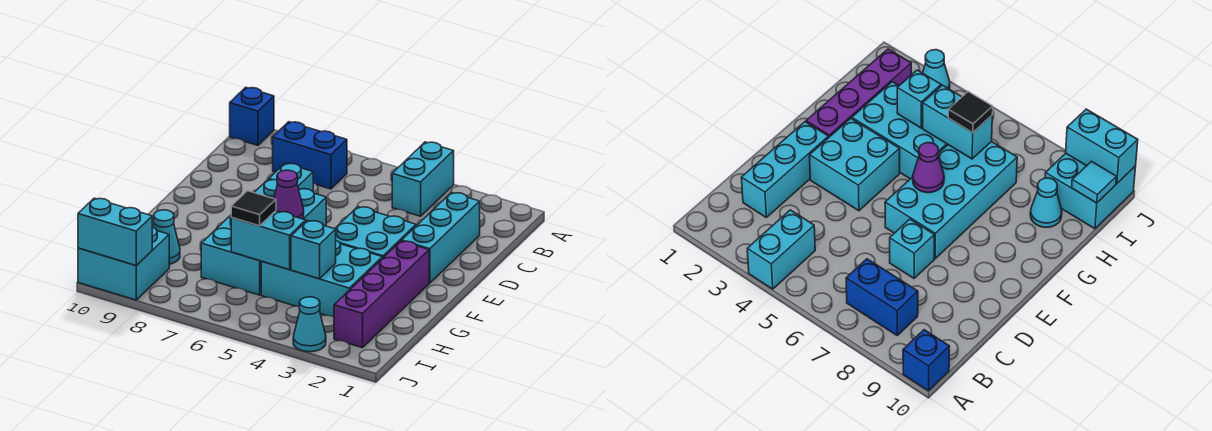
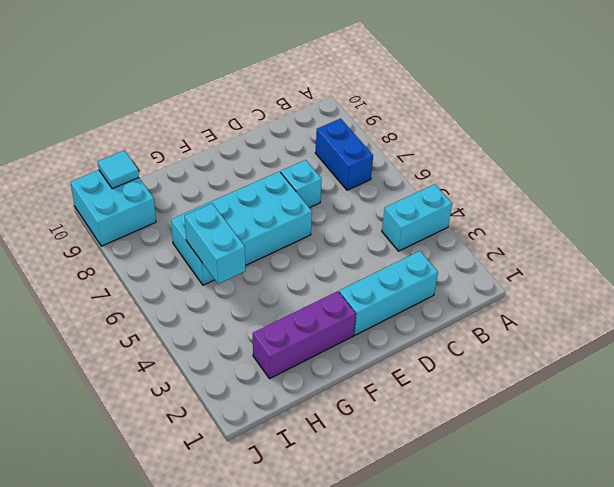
purple brick F2:H2 level 1 -> purple brick F2:I2 level 1
none -> blue brick A10 level 1
none -> cyan brick E3:F4 level 1
none -> cyan brick G3:H5 level 1

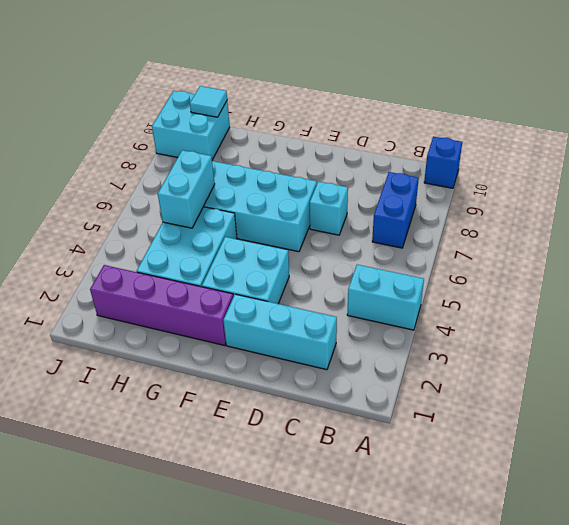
none -> cyan cone H9 level 1
none -> cyan cone J3 level 1
none -> purple cone F6 level 2

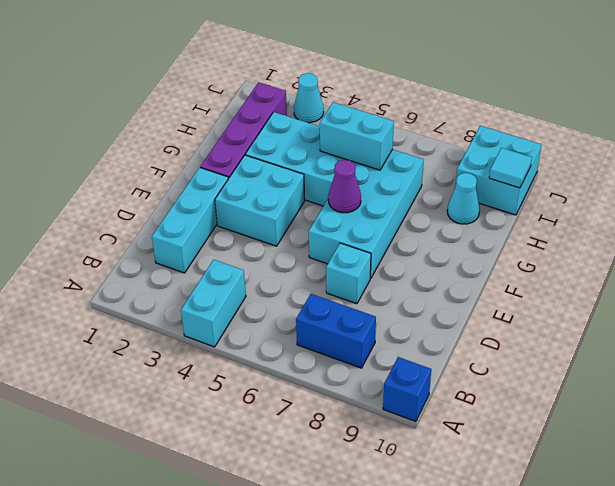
none -> cyan brick H4 level 2
none -> cyan brick J9:J10 level 2
none -> black tile H6 level 3

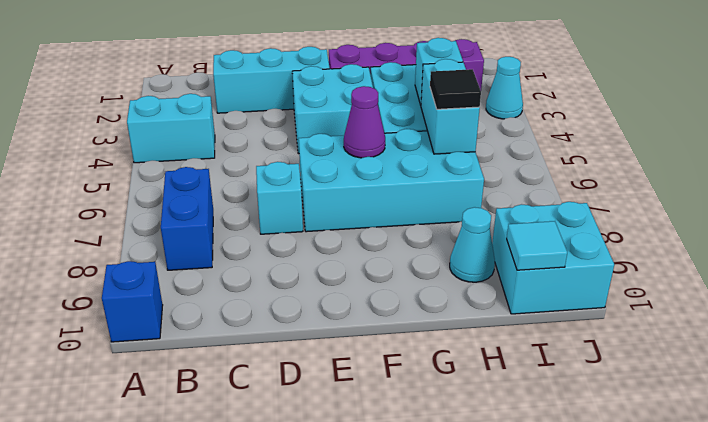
none -> cyan brick J9:J10 level 2

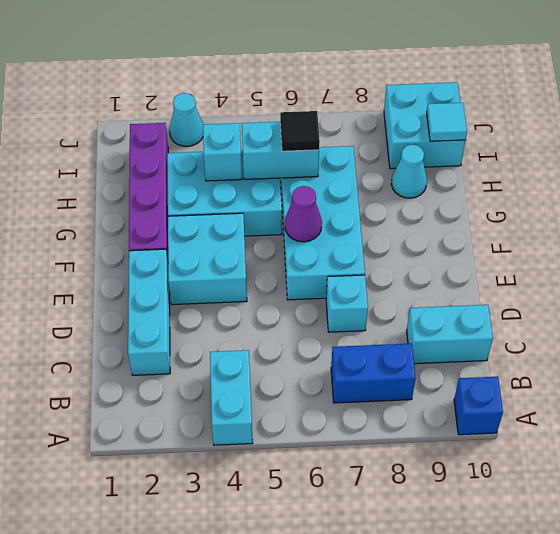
cyan brick C9:C10 level 1 -> cyan brick J9:J10 level 2

